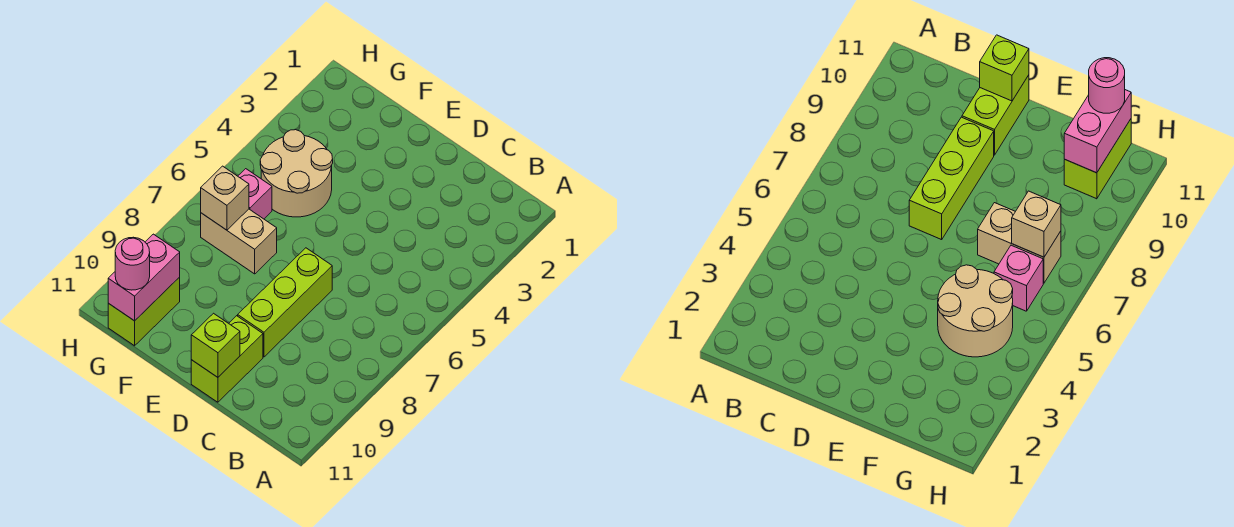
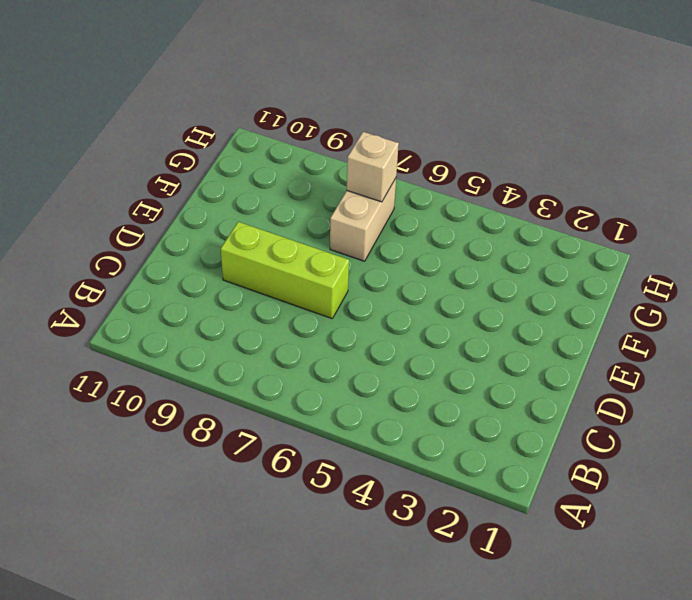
none -> lime brick D10:D11 level 1
none -> tan round brick F4:G5 level 1

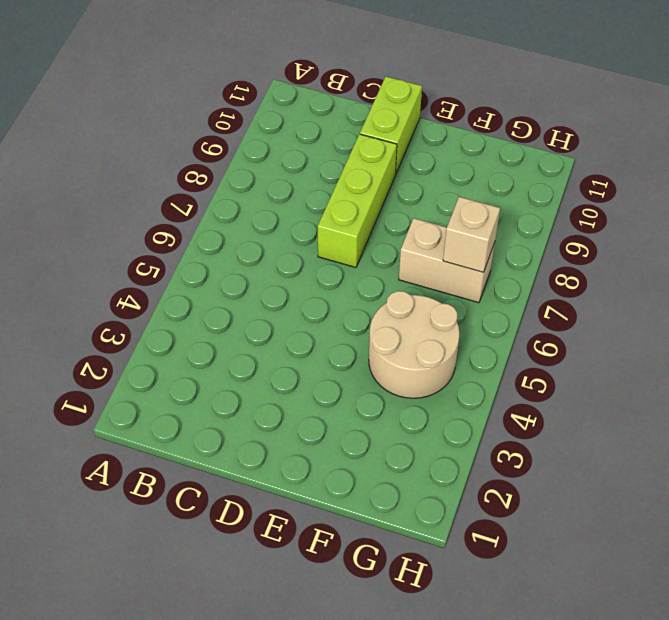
none -> pink brick G6 level 1
none -> lime brick G10:G11 level 1

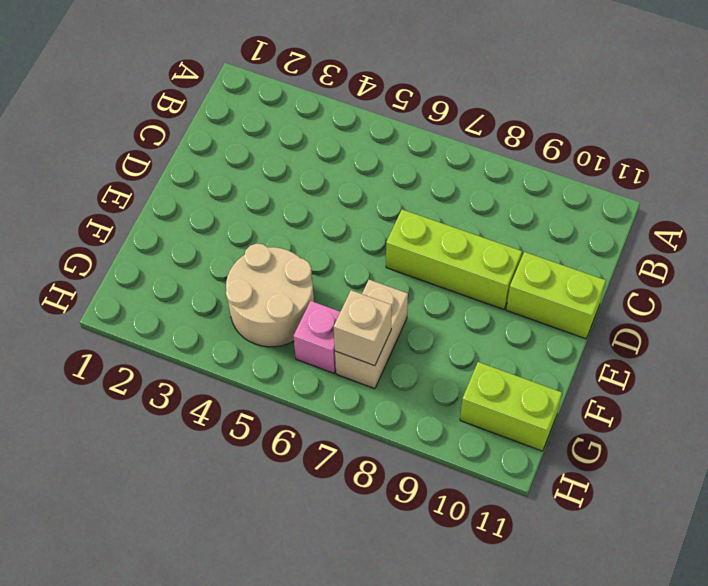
none -> lime brick D11 level 2
none -> pink brick G10:G11 level 2

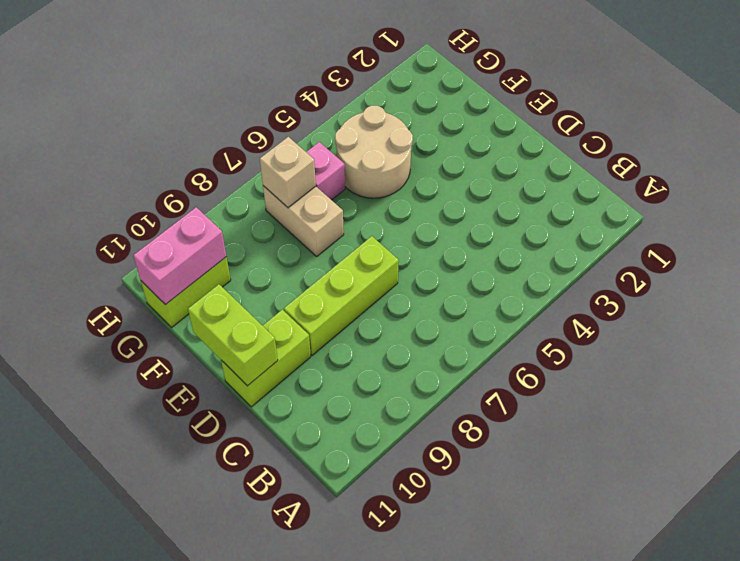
lime brick D11:E11 level 2 -> lime brick D11 level 2
none -> pink round brick G11 level 3

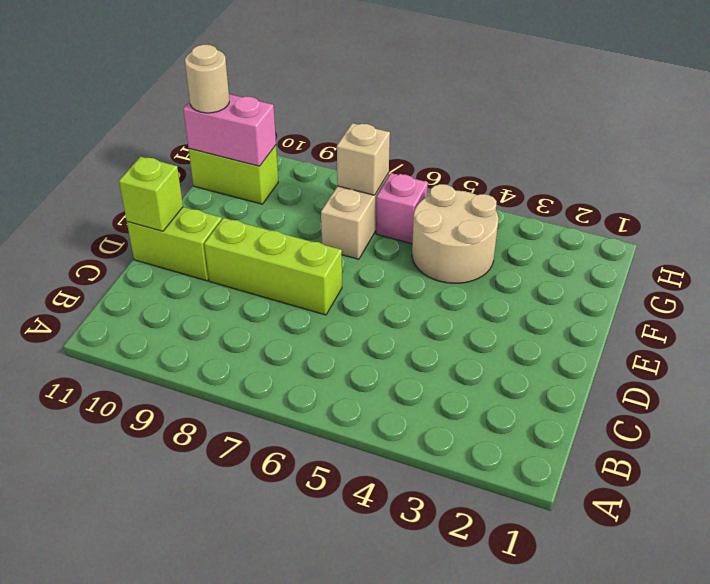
tan round brick G11 level 3 -> pink round brick G11 level 3

